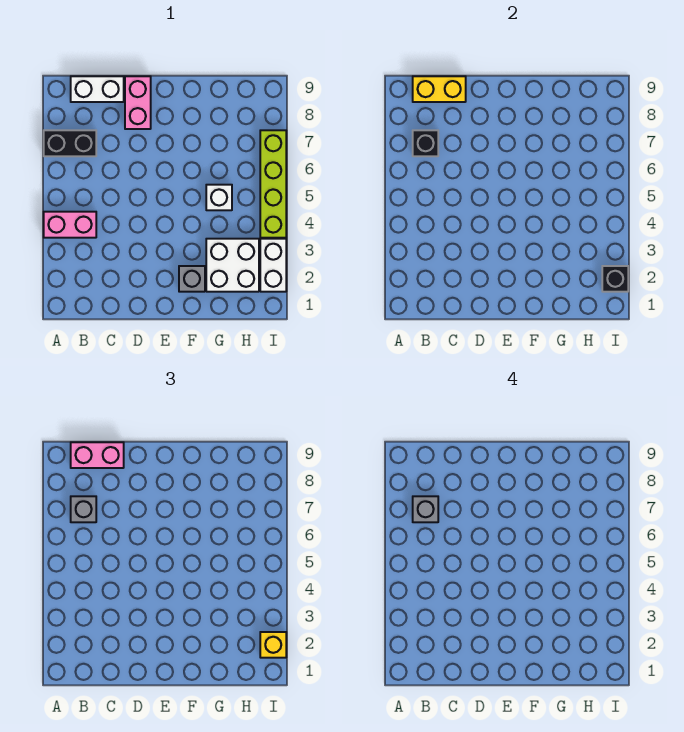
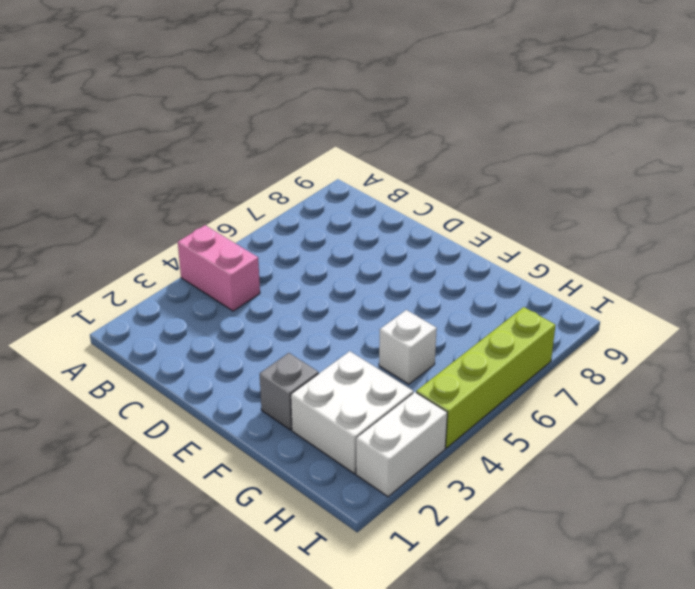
none -> black brick A7:B7 level 1
none -> white brick B9:C9 level 1
none -> pink brick D8:D9 level 1

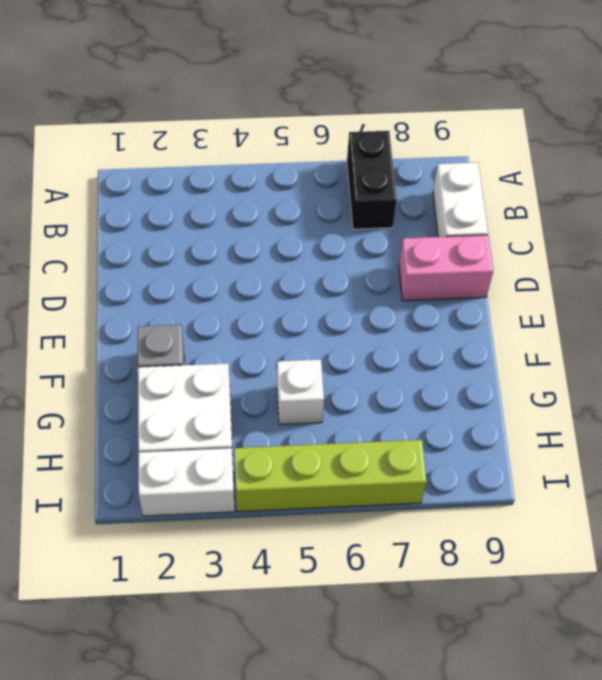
none -> pink brick A4:B4 level 1
none -> black brick B7 level 2
none -> yellow brick B9:C9 level 2

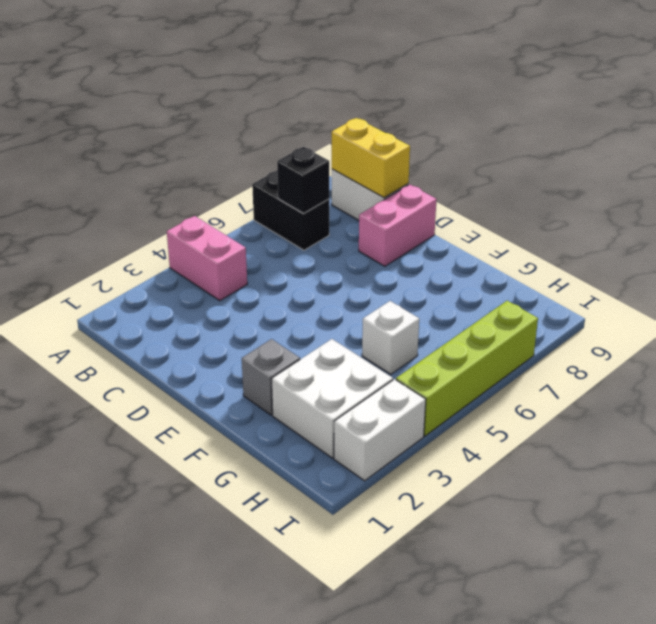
none -> black brick I2 level 2
none -> grey brick B7 level 3
none -> pink brick B9:C9 level 3

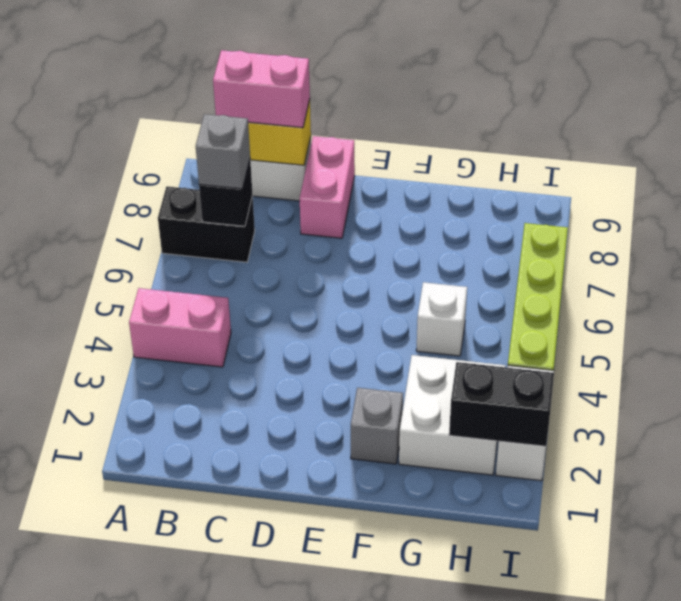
black brick H2:I2 level 2 -> black brick I2 level 2
none -> yellow brick I2 level 3
none -> grey brick B7 level 4

